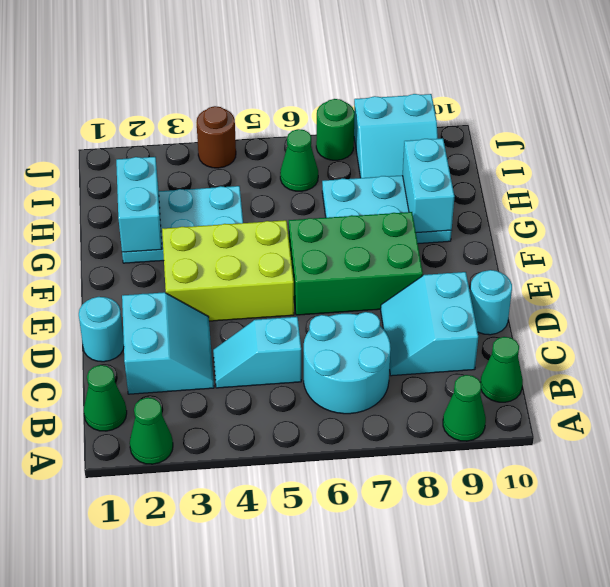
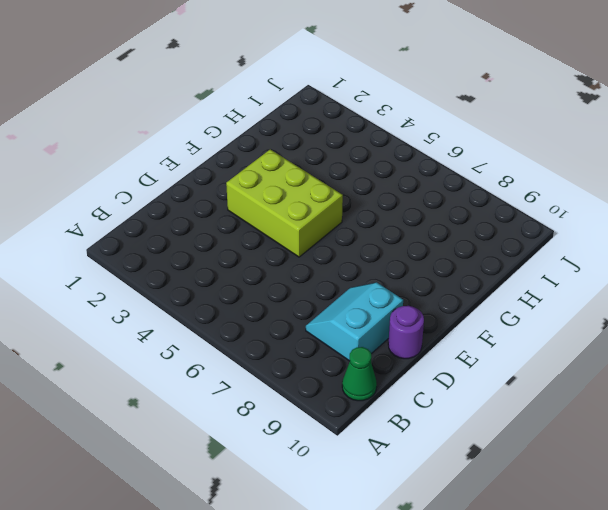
purple round brick D10 level 1 -> cyan round brick D10 level 1
none -> green cone A2 level 1
none -> green cone A9 level 1
none -> green cone B1 level 1

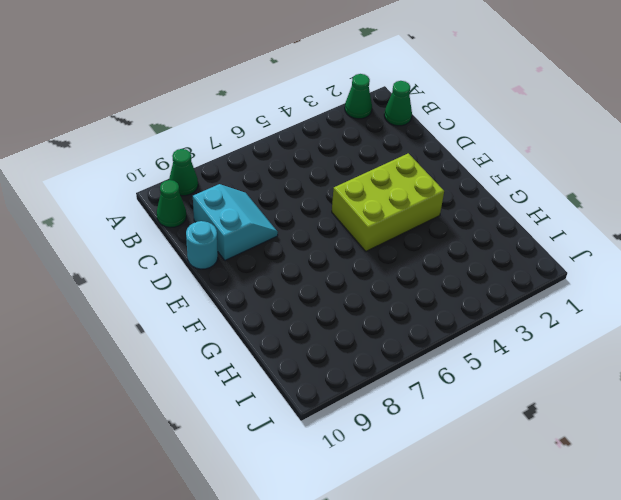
none -> cyan round brick B6:C7 level 1
none -> cyan slope C2:D3 level 1 top 2
none -> cyan slope C4:C5 level 1 top 5

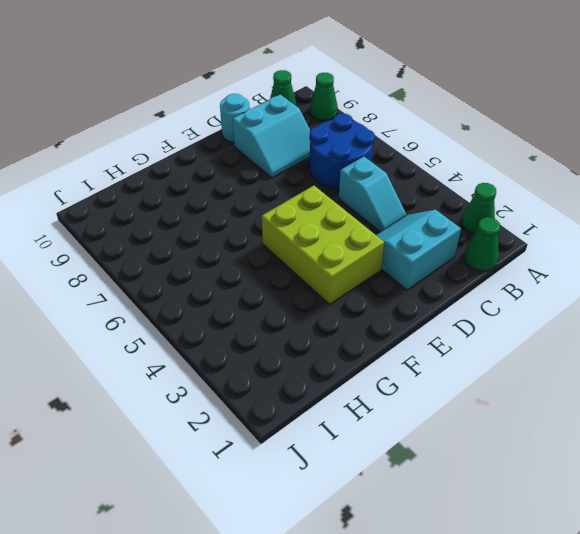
blue round brick B6:C7 level 1 -> cyan round brick B6:C7 level 1
none -> cyan round brick D1 level 1
none -> green brick E6:F8 level 1
none -> cyan plate G2:H4 level 1

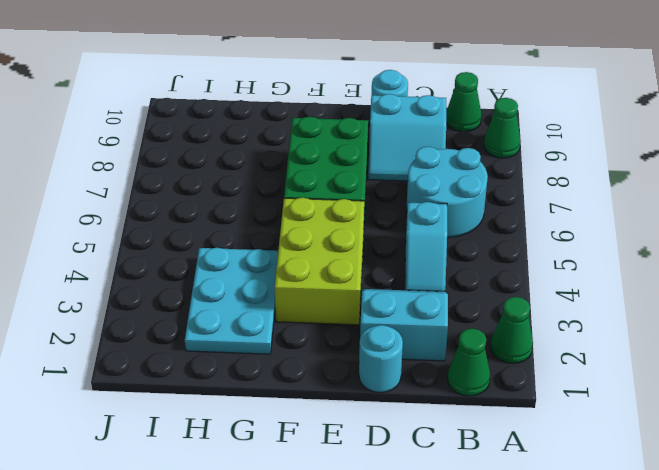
none -> cyan plate G7:H9 level 1
none -> green cone I6 level 1
none -> cyan slope I8:J9 level 1 top J

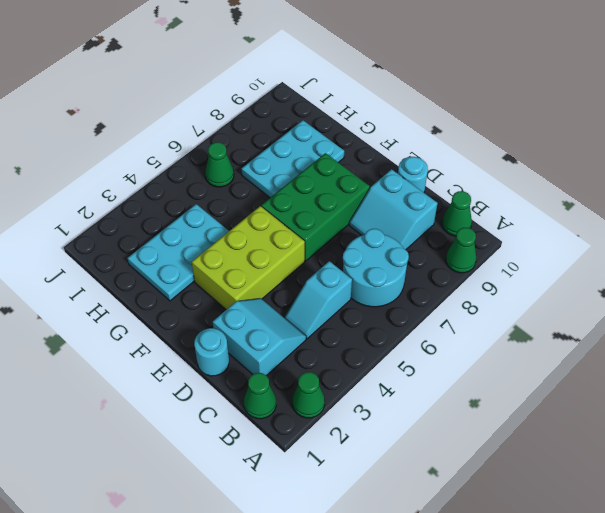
none -> cyan slope I8:J9 level 1 top J
none -> brown round brick J4 level 1
none -> green round brick J7 level 1

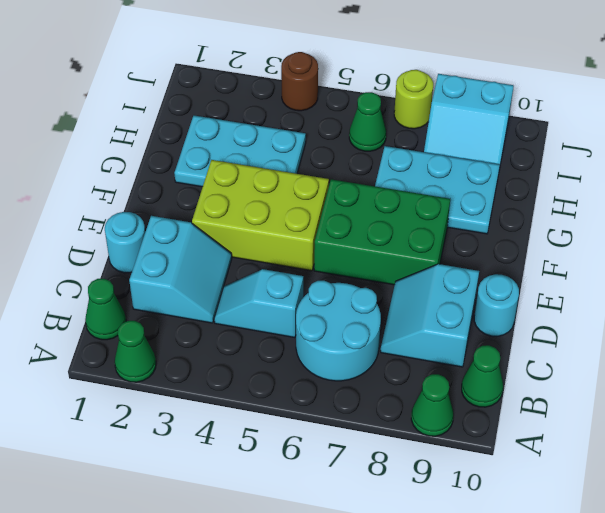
lime round brick J7 level 1 -> green round brick J7 level 1
none -> cyan brick G2:H2 level 2
none -> cyan brick G9:H9 level 2

